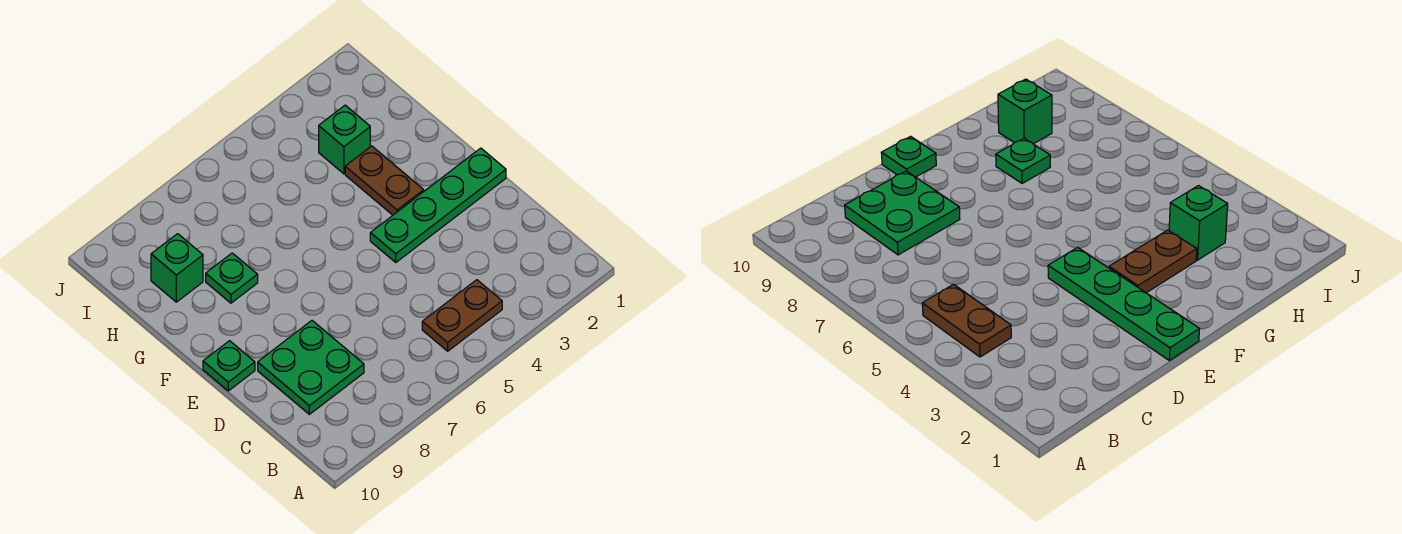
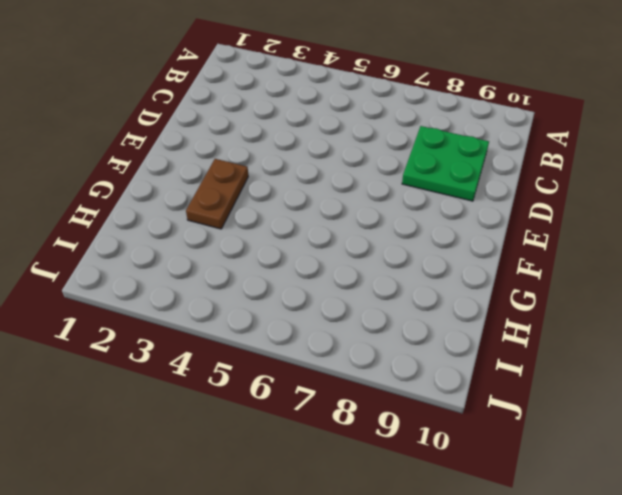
none -> brown plate B4:B5 level 1
none -> green plate E1:E4 level 1

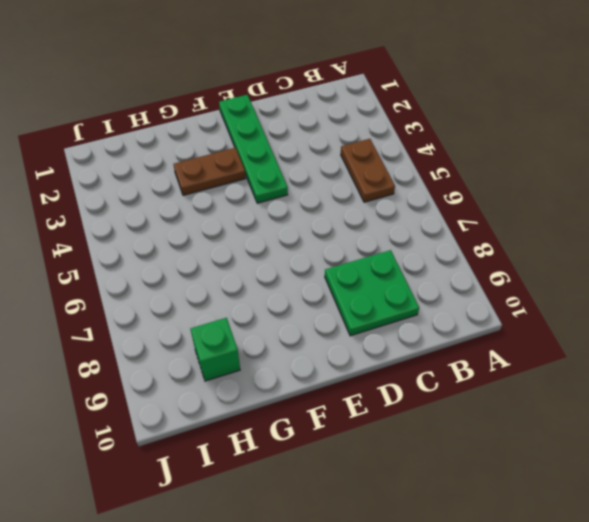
none -> green plate E10 level 1
none -> green plate G8 level 1

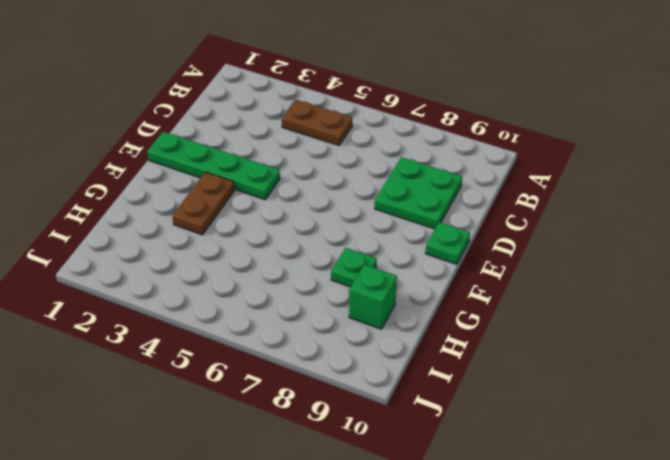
none -> green brick H3 level 1

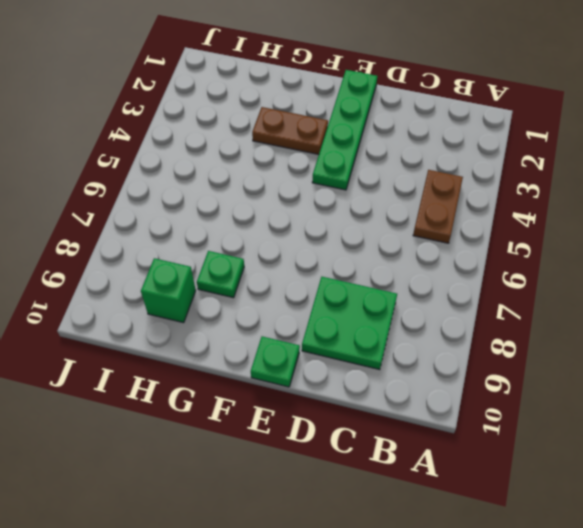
none -> green brick H3 level 1

